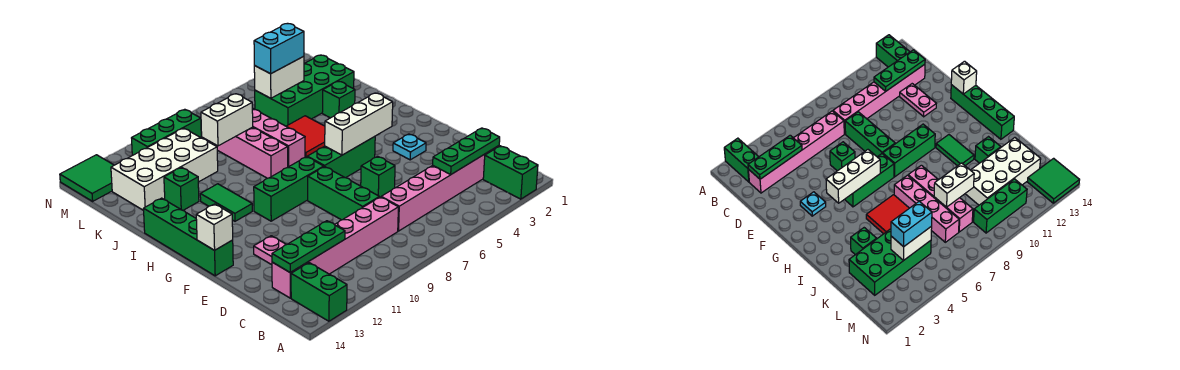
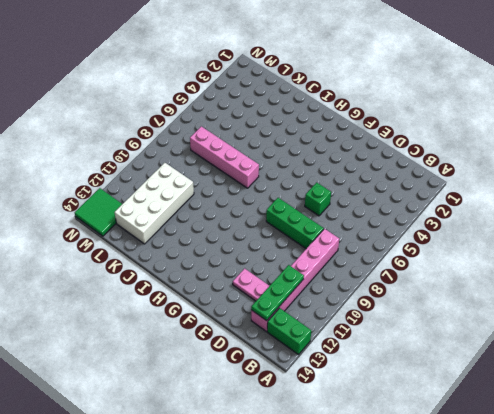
none -> green brick A2:B2 level 1
none -> pink brick C2:C7 level 1
none -> cyan plate F3 level 1

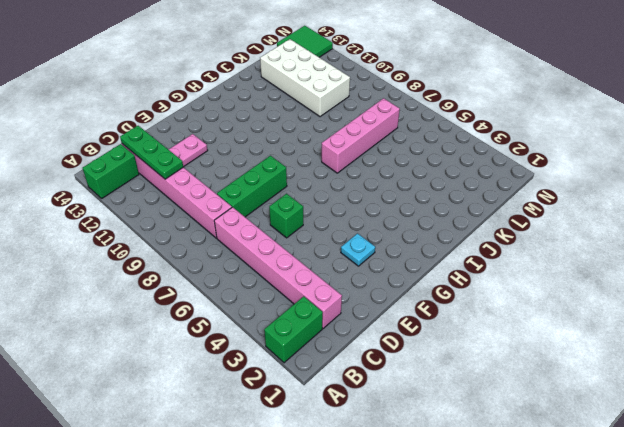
none -> green brick F14:I14 level 1
none -> green brick G5:G7 level 1
none -> green brick G8:G10 level 1

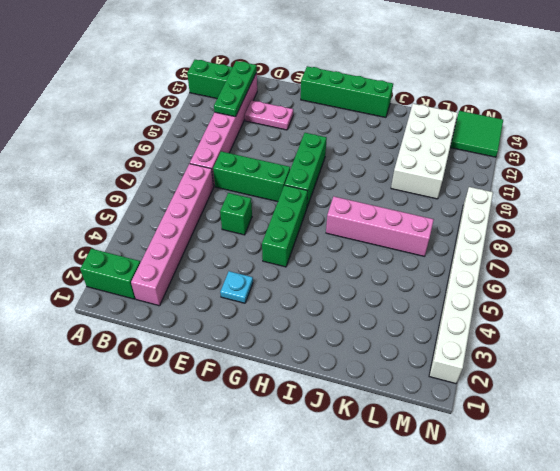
white brick N2:N9 level 1 -> none
none -> green tile H11:I11 level 1
none -> red tile I5:J6 level 1
none -> pink brick I8:L8 level 1

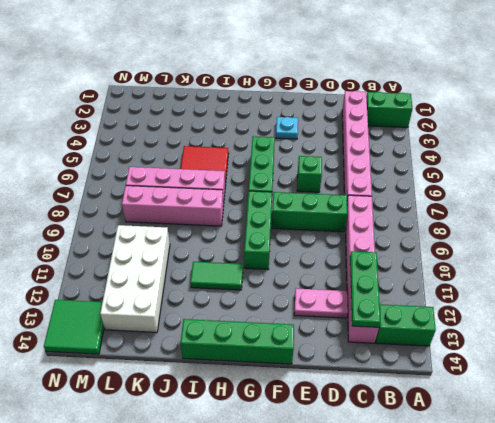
none -> green brick J3 level 1
none -> green brick J12 level 1
none -> green brick K2:L5 level 1

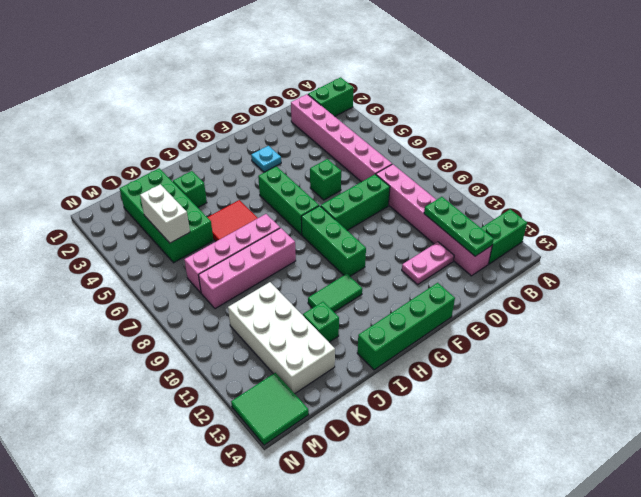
none -> green brick M9:M11 level 1
none -> green plate C2:C4 level 2
none -> white brick F14 level 2

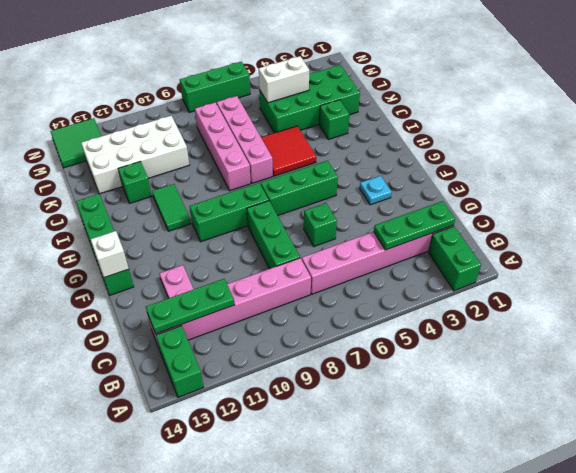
green brick N6:N8 level 1 -> green brick M9:M11 level 1
none -> white brick G4:G6 level 2
none -> white brick K8:K9 level 2
none -> cyan brick L4:L5 level 3

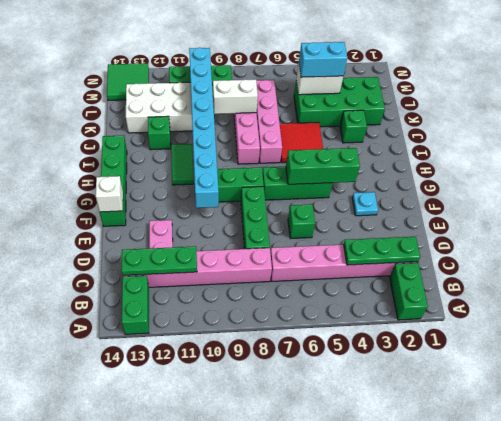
cyan brick F10:M10 level 2 -> none
green brick G4:G6 level 2 -> white brick G4:G6 level 2

